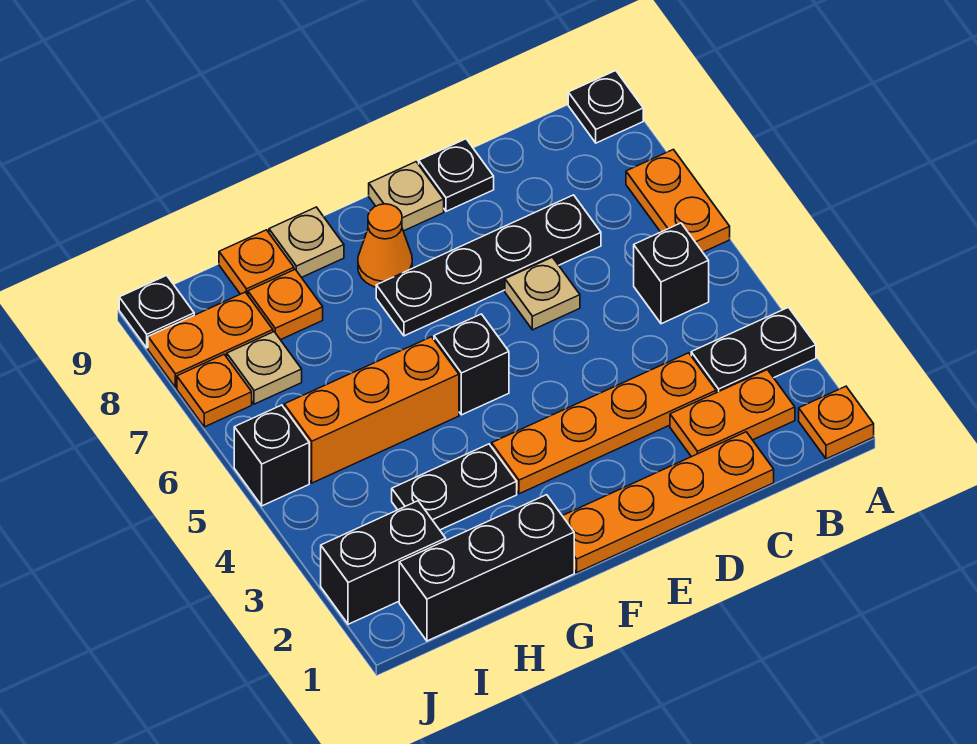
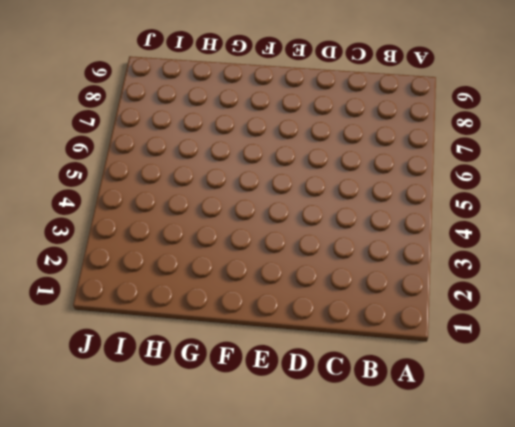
none -> orange plate A1 level 1
none -> black plate A3:B3 level 1
none -> orange plate A6:A7 level 1

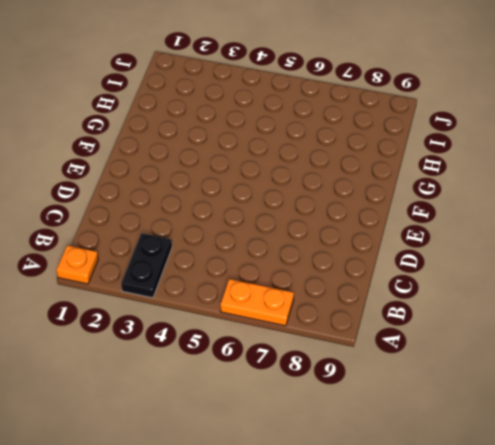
none -> black plate A9 level 1
none -> orange plate B2:C2 level 1
none -> black brick B5 level 1

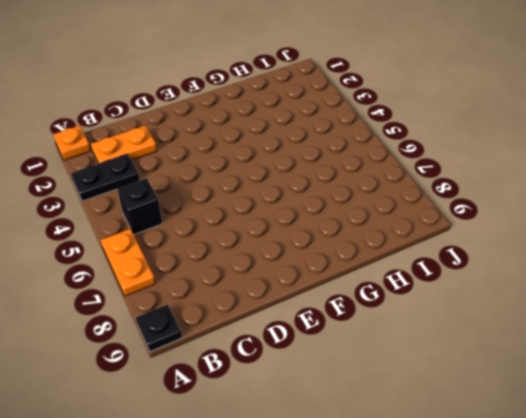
none -> orange plate C1:F1 level 1
none -> orange plate C3:F3 level 1
none -> black plate C7:F7 level 1

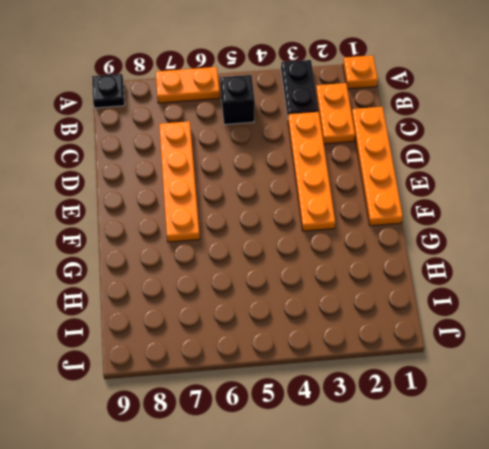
orange plate C7:F7 level 1 -> black plate C7:F7 level 1
none -> tan plate D6 level 1
none -> black plate D9 level 1
none -> tan plate E9 level 1

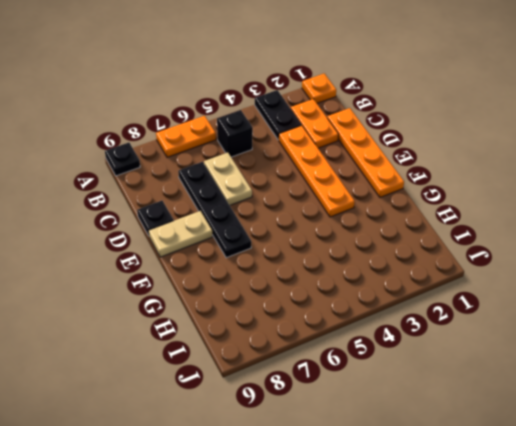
tan plate C6:D6 level 1 -> tan plate D6 level 1
tan plate E8:E9 level 1 -> tan plate E9 level 1
none -> black brick F5 level 1
none -> orange cone F8 level 1
none -> black brick G1:I1 level 1

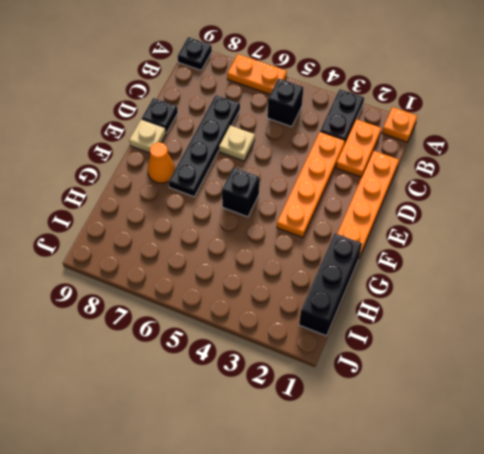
none -> black plate G3:H3 level 1
none -> orange brick G5:I5 level 1
none -> tan plate G9 level 1

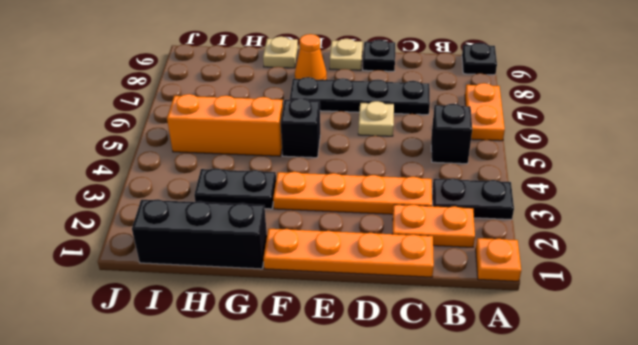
none -> orange plate H8 level 1
none -> orange plate H9 level 1
none -> black brick I2:J2 level 1

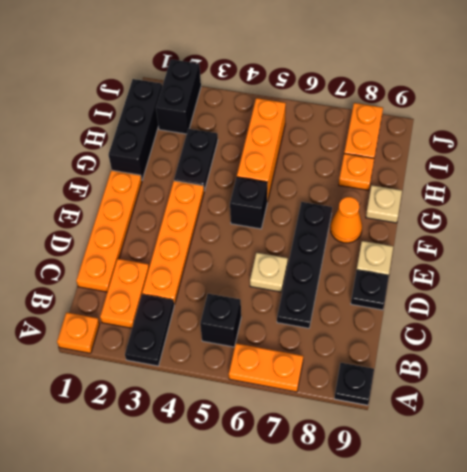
none -> orange plate H9 level 1
none -> tan plate I7 level 1
none -> black brick J5 level 1

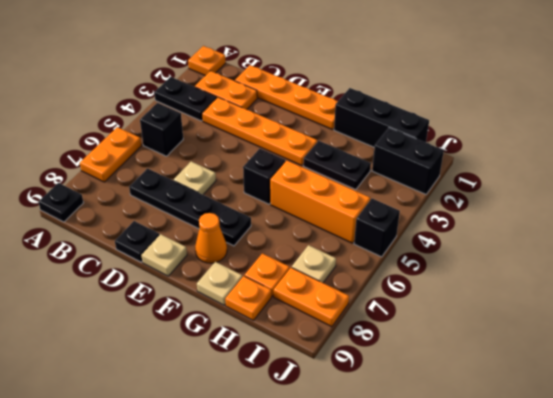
none -> orange plate J7 level 1
none -> black plate J9 level 1

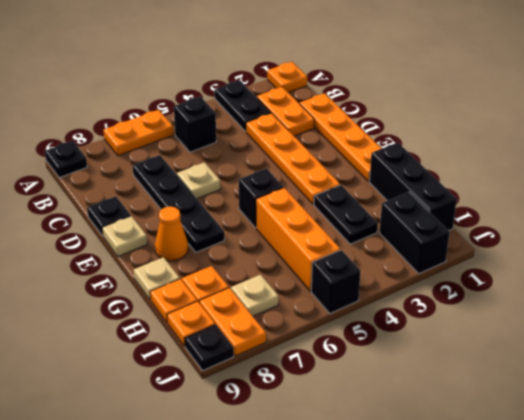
orange plate I9 level 1 -> orange plate J7 level 1

